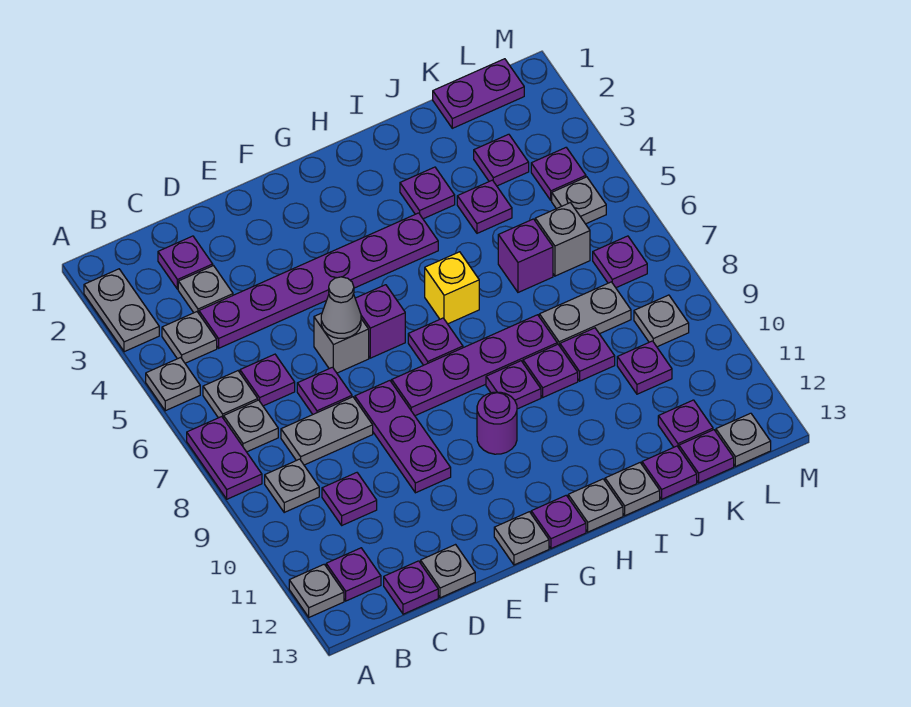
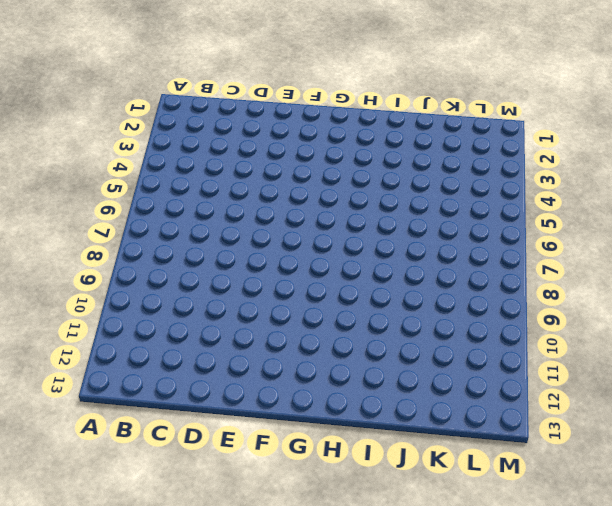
none -> grey plate A2:A3 level 1
none -> grey plate A5 level 1
none -> purple plate A7:A8 level 1
none -> grey plate A12 level 1

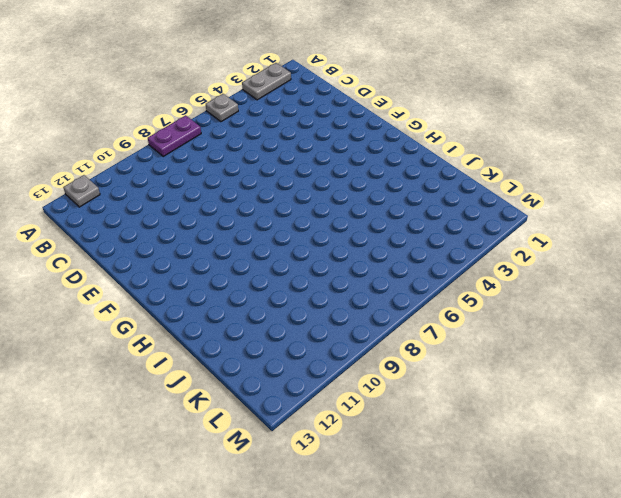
none -> grey plate B4 level 1
none -> grey plate B6 level 1
none -> grey plate B7 level 1
none -> grey plate B9 level 1

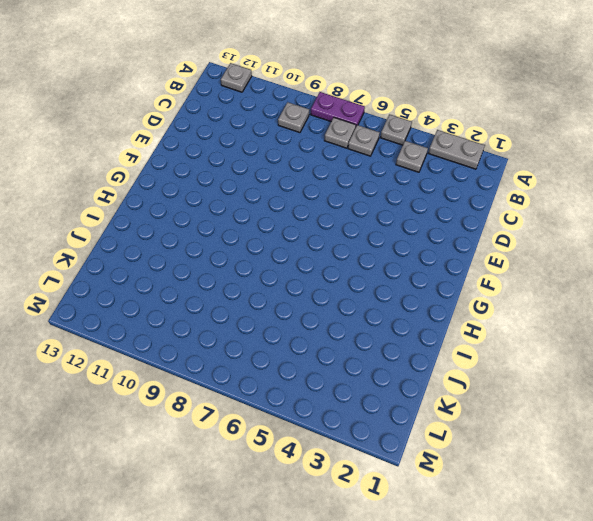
none -> purple plate B12 level 1
none -> purple plate C2 level 1
none -> grey plate C3 level 1
none -> purple plate C4:H4 level 1

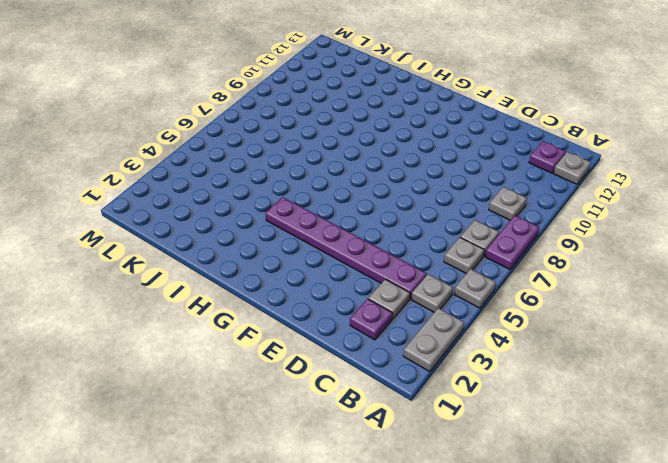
none -> purple plate C6 level 1
none -> grey plate C8:D8 level 1
none -> purple plate C10 level 1
none -> purple plate C13 level 1

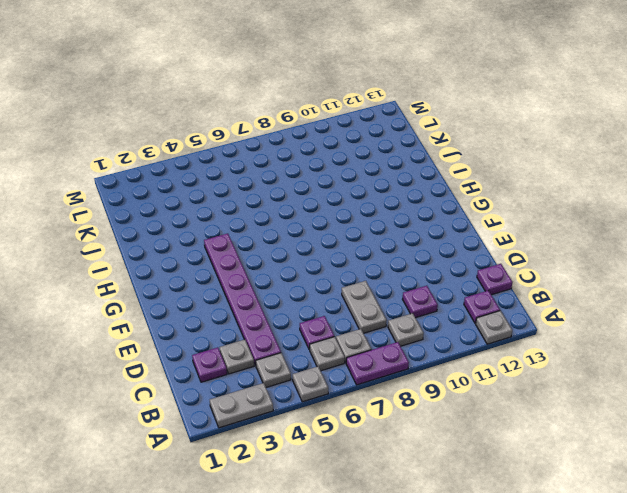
none -> purple plate D7 level 1
none -> grey plate D13 level 1
none -> grey brick E6 level 1
none -> purple plate E8:E10 level 1

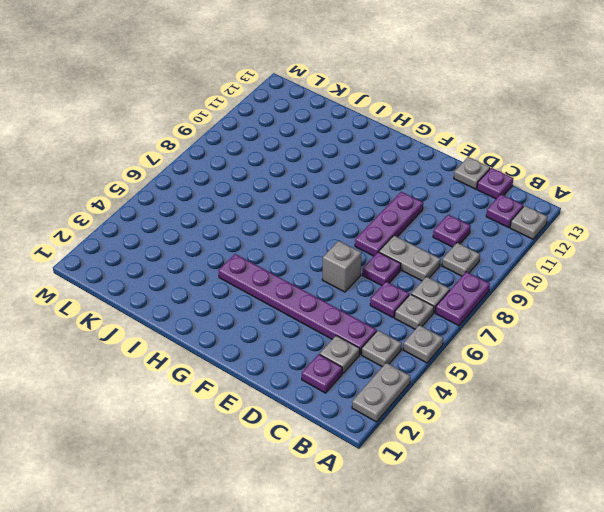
none -> purple brick F6 level 1
none -> purple plate F8:I8 level 1
none -> grey plate F13 level 1
none -> purple plate G7 level 1

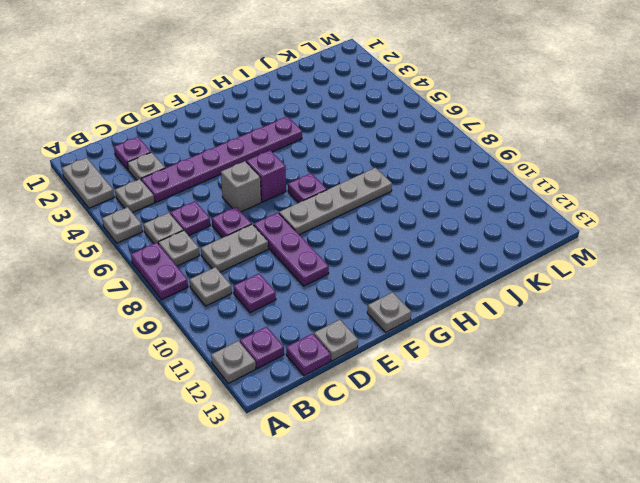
grey plate F8:I8 level 1 -> purple plate F8:I8 level 1
none -> purple round brick G10 level 1
none -> purple plate G13 level 1
none -> yellow brick H6 level 1
none -> purple plate H9 level 1

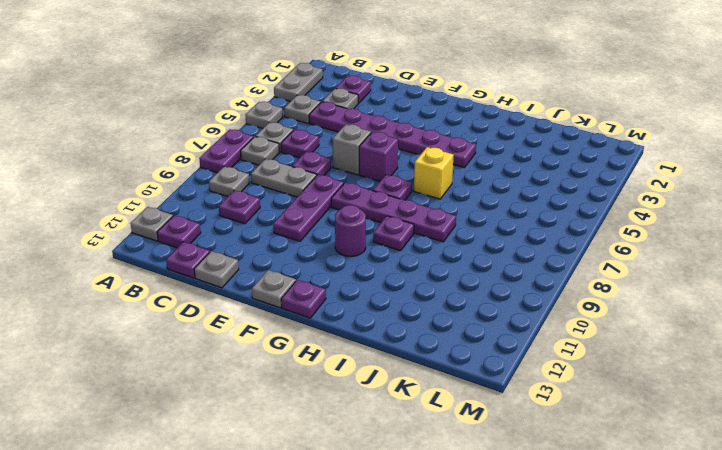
none -> grey plate H13 level 1
none -> purple plate I3 level 1
none -> purple plate I9 level 1
none -> grey plate I13 level 1

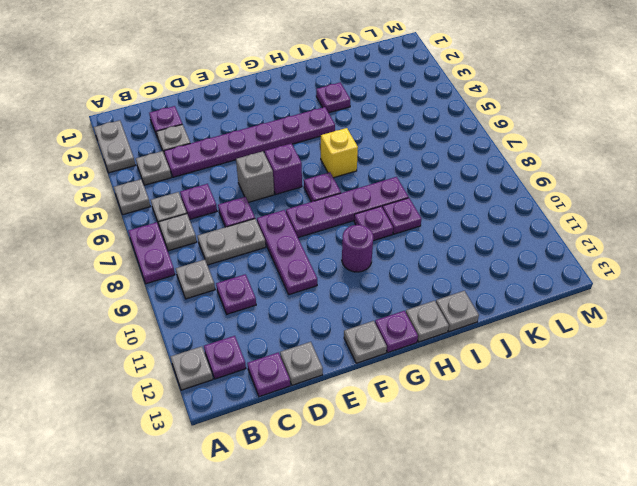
none -> purple plate J4 level 1
none -> purple brick J6 level 1
none -> grey plate J8:K8 level 1
none -> purple plate J9 level 1

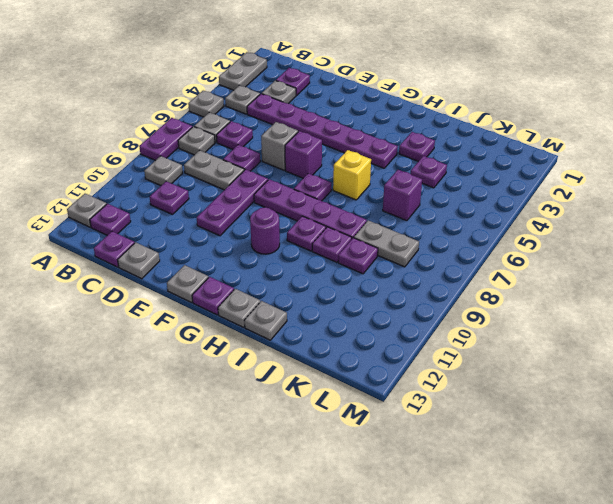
none -> purple plate J13 level 1
none -> purple plate K1:L1 level 1
none -> purple plate K3 level 1
none -> grey brick K6 level 1

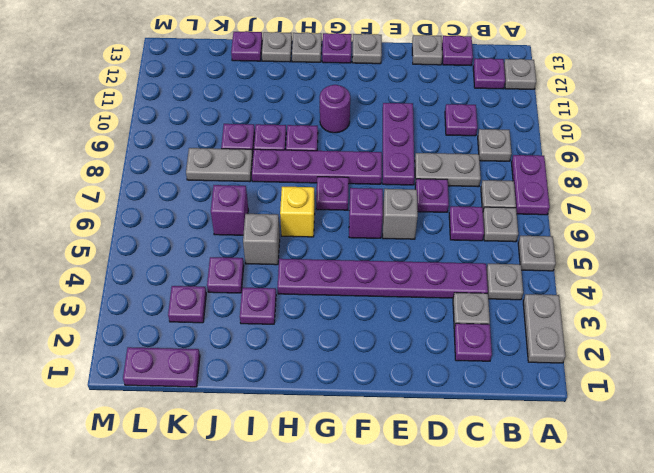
grey brick I5 level 1 -> grey brick K6 level 1
none -> purple plate K10 level 1
none -> purple plate K12 level 1
none -> purple plate K13 level 1
none -> purple plate L4 level 1

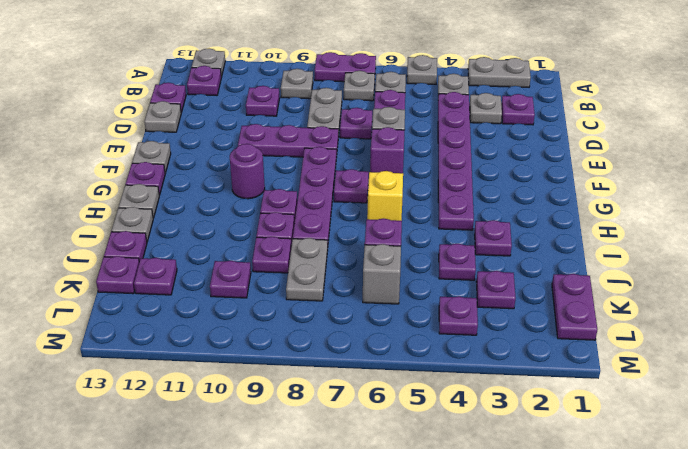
none -> grey plate L5 level 1
none -> purple plate L7 level 1
none -> grey plate L9 level 1
none -> grey plate L13 level 1

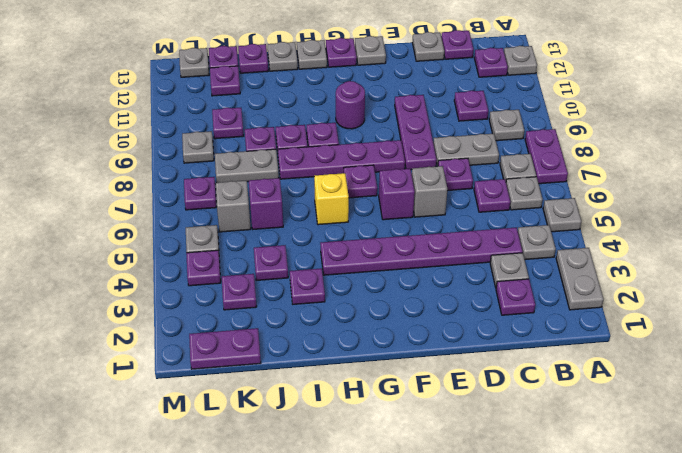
none -> grey cone E6 level 2

